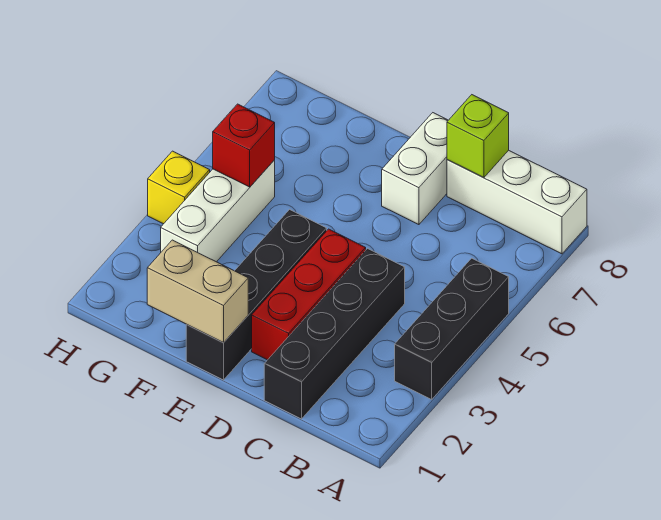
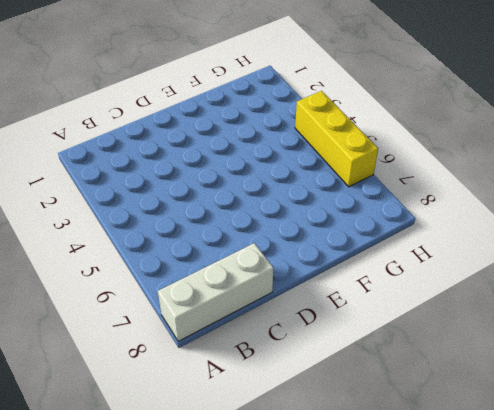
yellow brick H4:H6 level 1 -> yellow brick H4 level 1
none -> black brick A3:A5 level 1
none -> black brick C1:C4 level 1

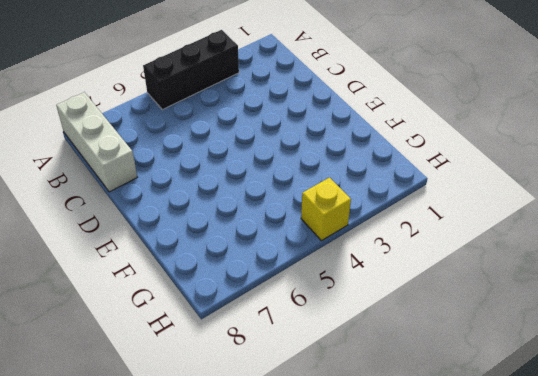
none -> black brick C1:C4 level 1
none -> red brick D2:D4 level 1

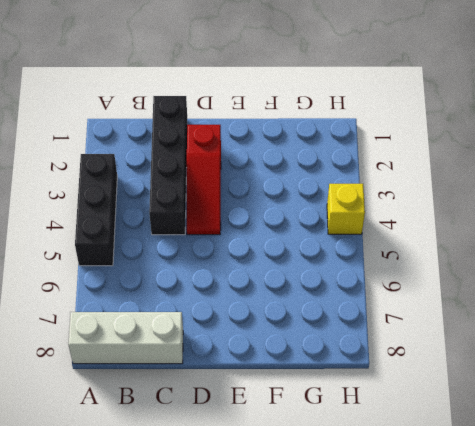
red slope D2:D4 level 1 top 2 -> red brick D2:D4 level 1
none -> white brick D7:D8 level 1
none -> black brick E1:E4 level 1

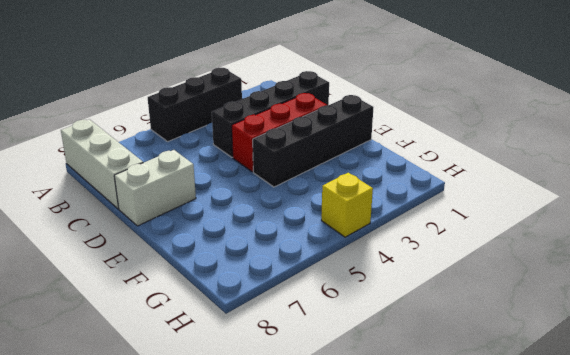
none -> white brick G3:G5 level 1
none -> lime brick C8 level 2

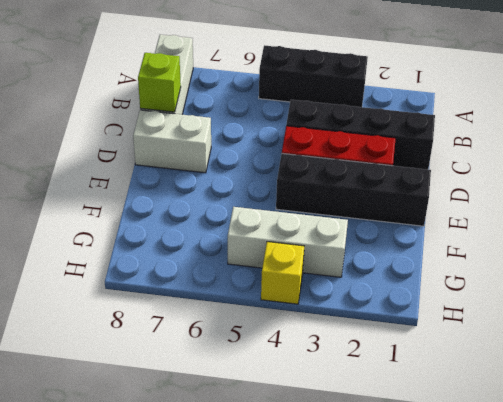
none -> tan brick E1:F1 level 2
none -> red brick G5 level 2

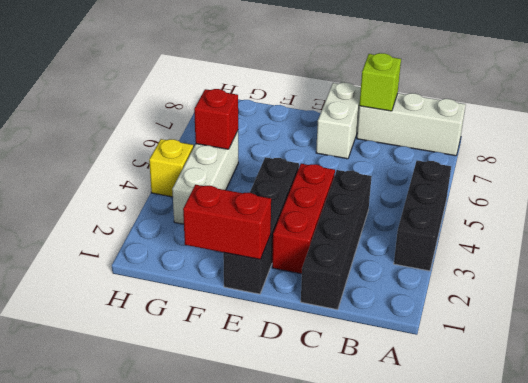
red brick E1:F1 level 2 -> tan brick E1:F1 level 2

